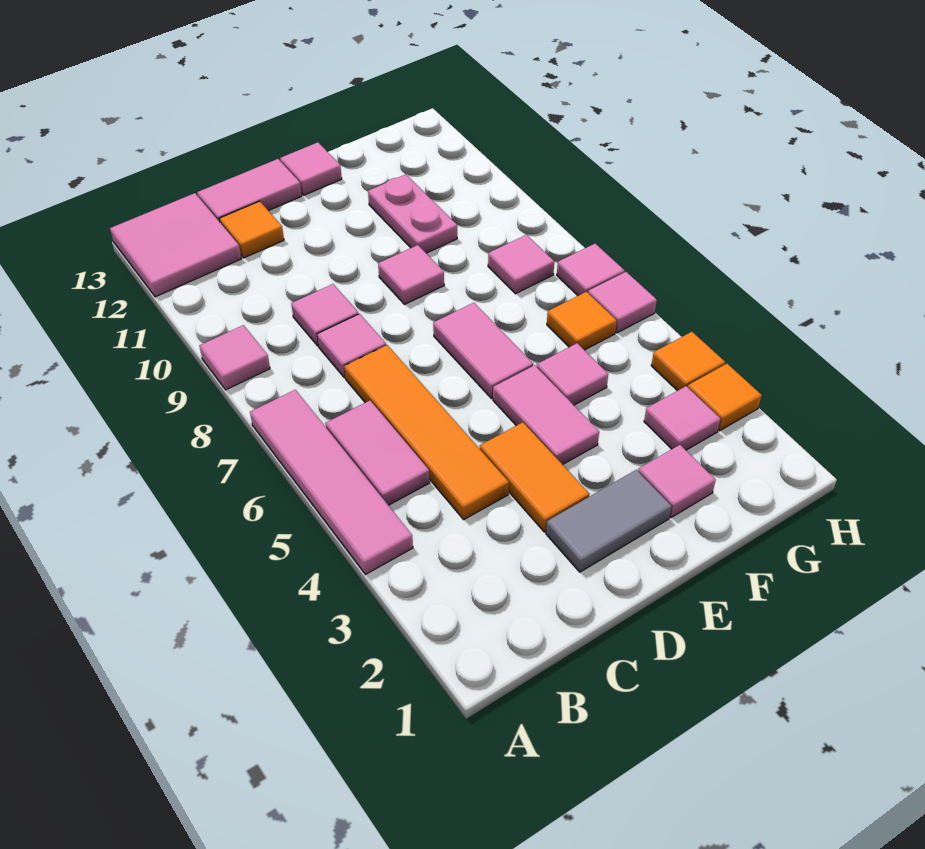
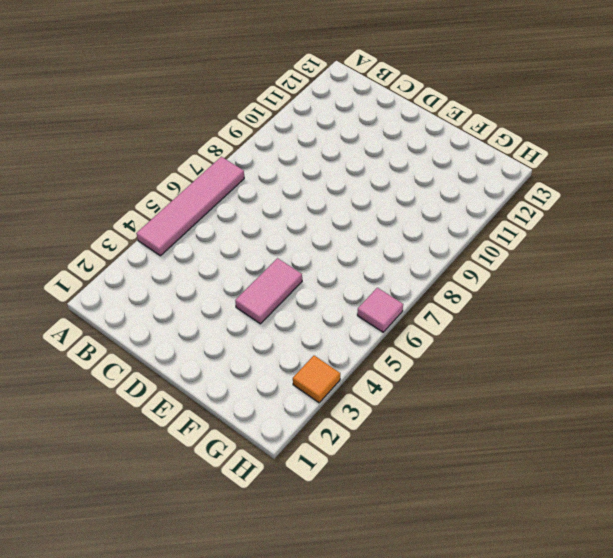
none -> pink tile A9 level 1
none -> pink tile A12:B13 level 1
none -> pink tile B5:B6 level 1

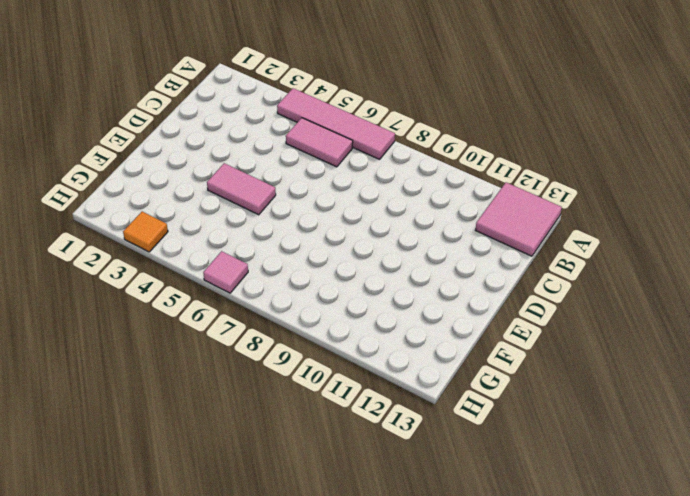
none -> pink tile A9 level 1
none -> orange tile C4:C7 level 1
none -> pink tile C8 level 1

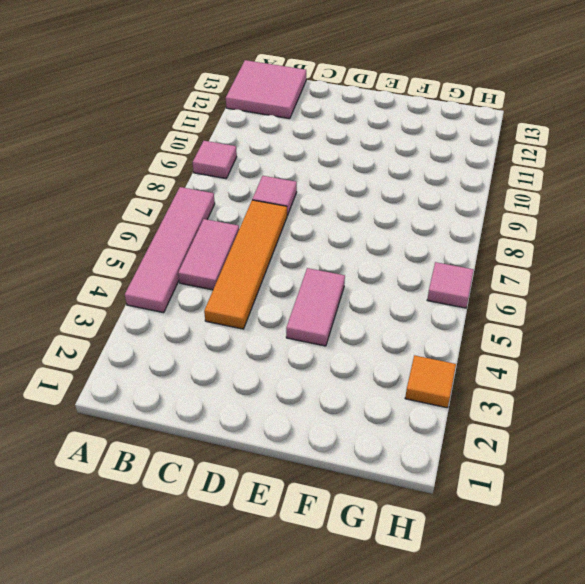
none -> pink tile C9 level 1
none -> orange tile C12 level 1
none -> pink tile C13:D13 level 1

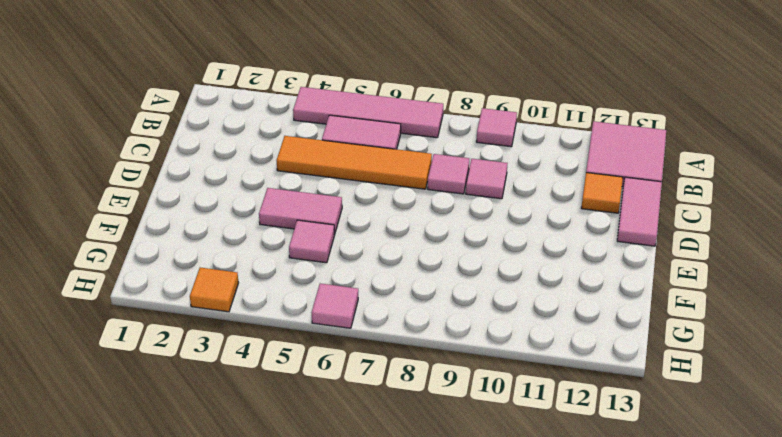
none -> grey tile D2:E2 level 1
none -> orange tile D3:D4 level 1
none -> pink tile E6:E7 level 1

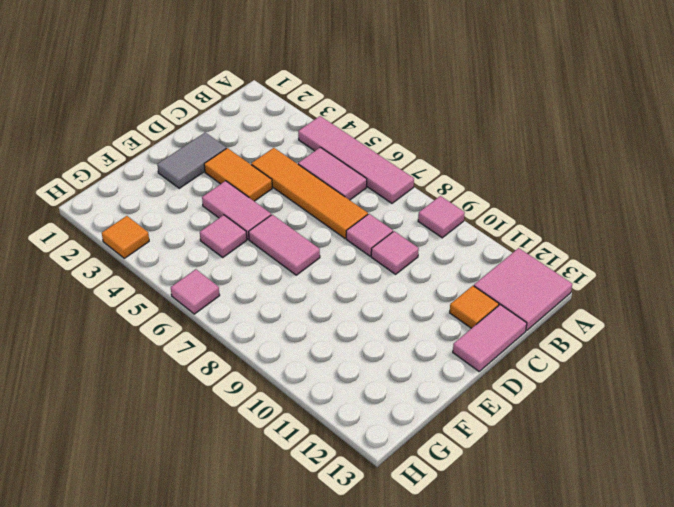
none -> pink tile E9 level 1
none -> pink tile E13 level 1
none -> pink tile F2 level 1

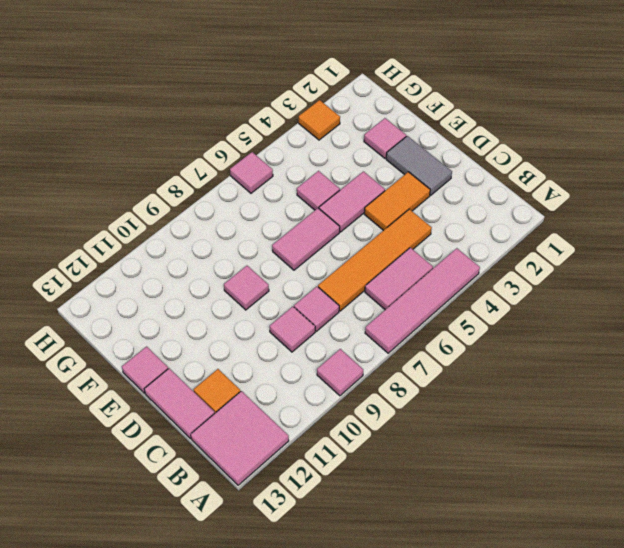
none -> pink plate F10:F11 level 1
none -> pink tile G3 level 1
none -> orange tile G6 level 1

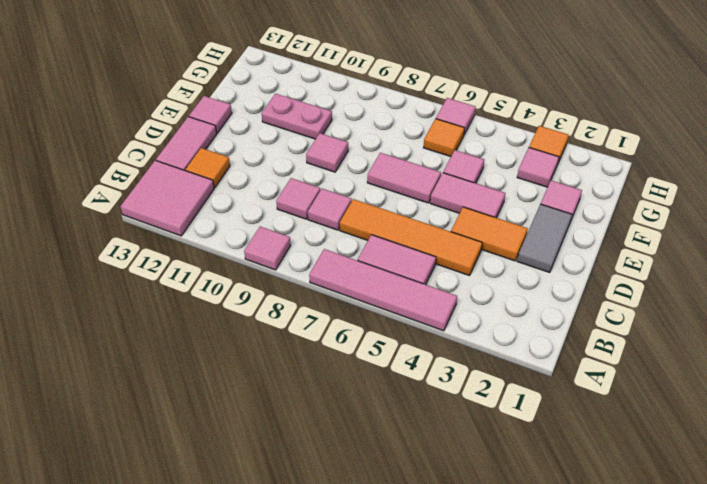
none -> pink tile G8 level 1
none -> orange tile H4 level 1
none -> pink tile H7 level 1

